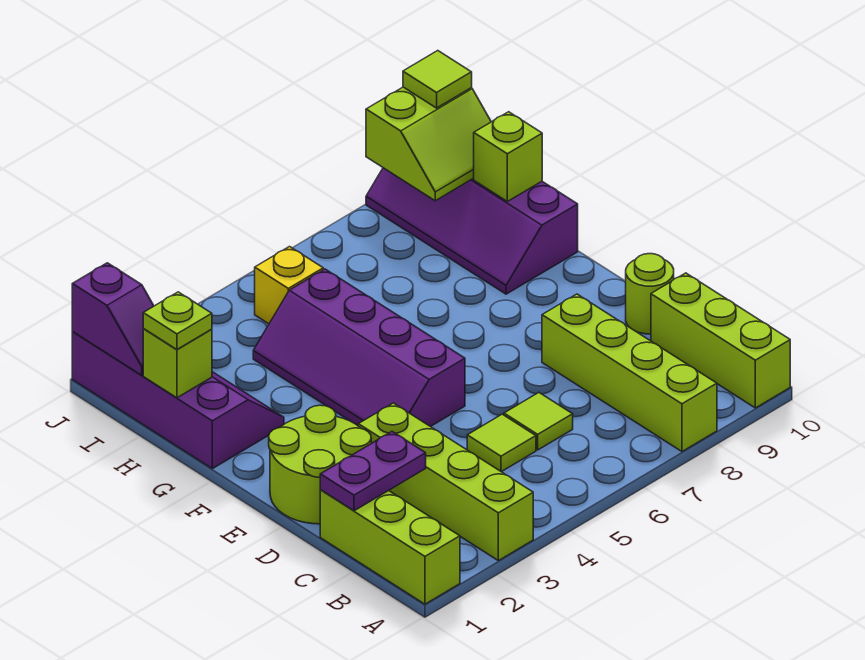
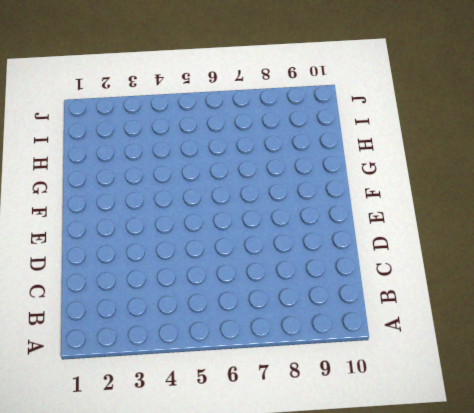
none -> lime brick A1:C1 level 1
none -> lime brick A3:D3 level 1
none -> lime brick A8:D8 level 1

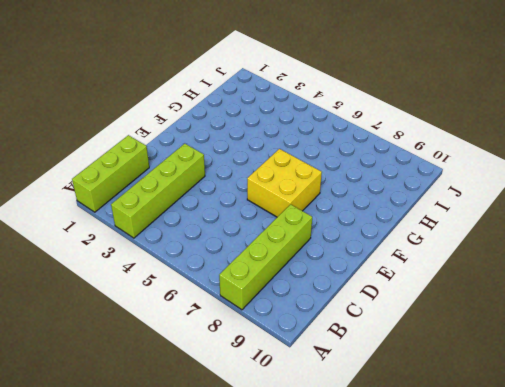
yellow brick E6:F7 level 1 -> none
none -> lime brick A10:C10 level 1
none -> lime tile C5 level 1
none -> lime tile C6 level 1

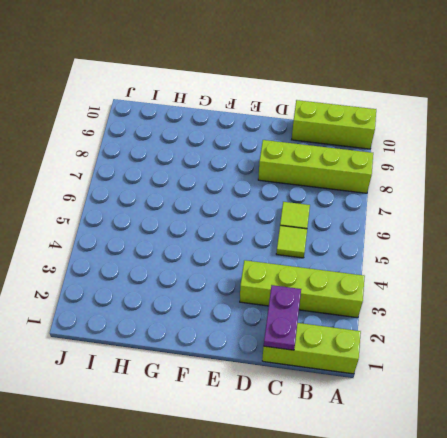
none -> lime round brick D1:E2 level 1
none -> lime round brick D10 level 1
none -> purple slope E4:H5 level 1 top 5

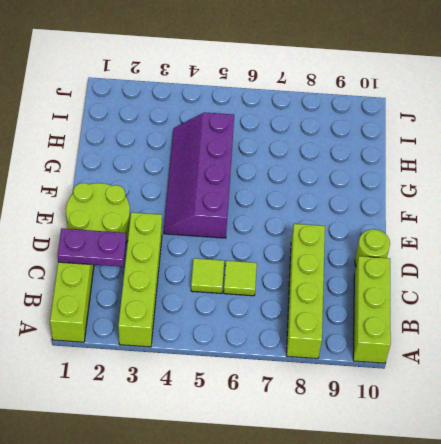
none -> purple slope G1:J2 level 1 top 1
none -> purple slope G9:J10 level 1 top 10
none -> yellow brick I5 level 1

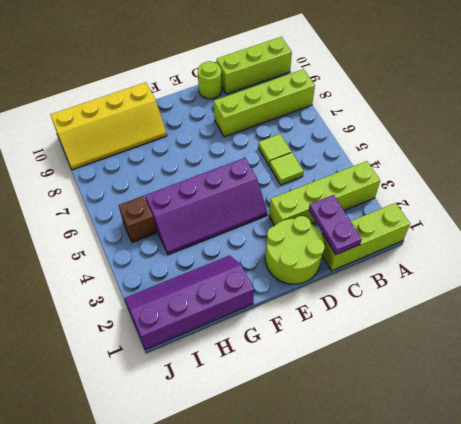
yellow slope G9:J10 level 1 top 10 -> purple slope G9:J10 level 1 top 10
brown brick I5 level 1 -> yellow brick I5 level 1
none -> lime brick H1 level 2
none -> lime brick H10 level 2
none -> purple slope I1:J1 level 2 top J

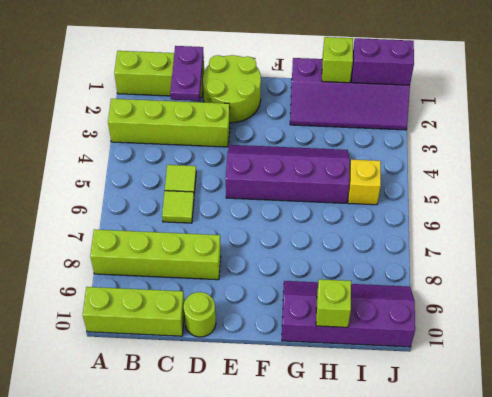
purple brick I1:J1 level 2 -> purple slope I1:J1 level 2 top J
none -> lime slope I9:J10 level 2 top J
none -> lime plate H1 level 3
none -> lime tile J10 level 3

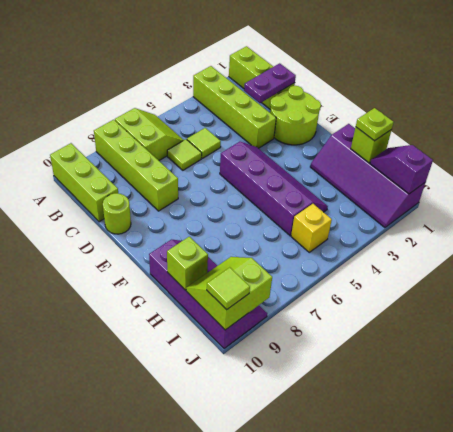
lime slope A6:B7 level 1 top 7 -> none

